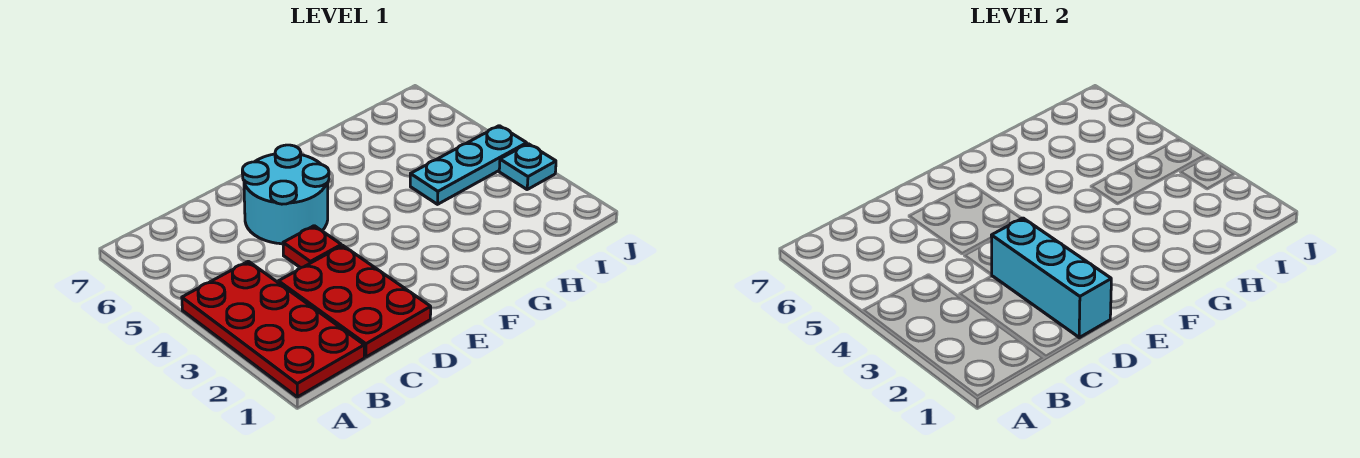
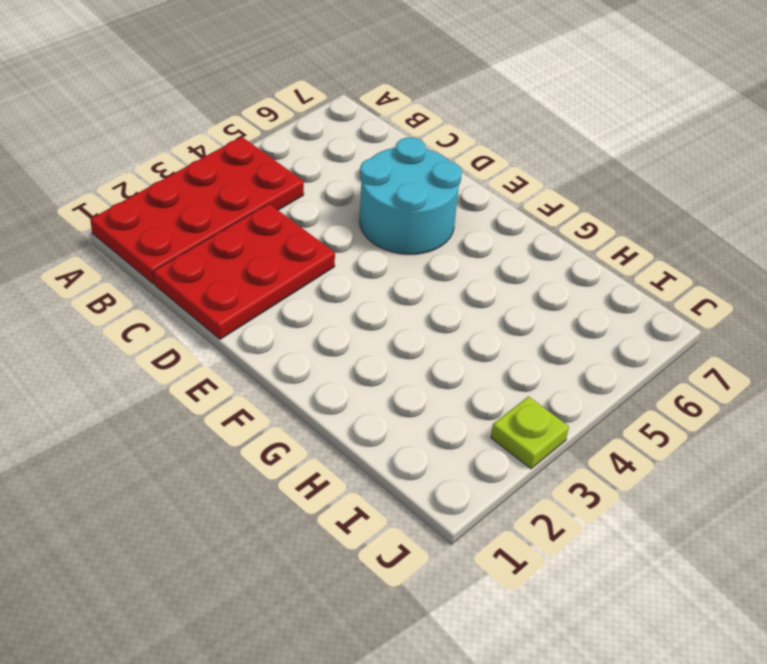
lime plate J3 level 1 -> cyan plate J3 level 1
none -> red plate D4 level 1
none -> cyan plate H4:J4 level 1

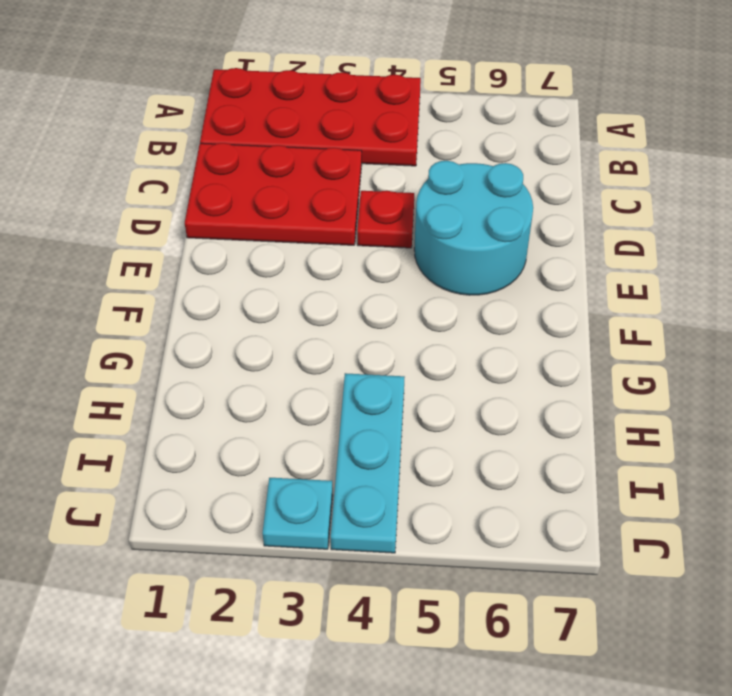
none -> cyan brick D1:D3 level 2

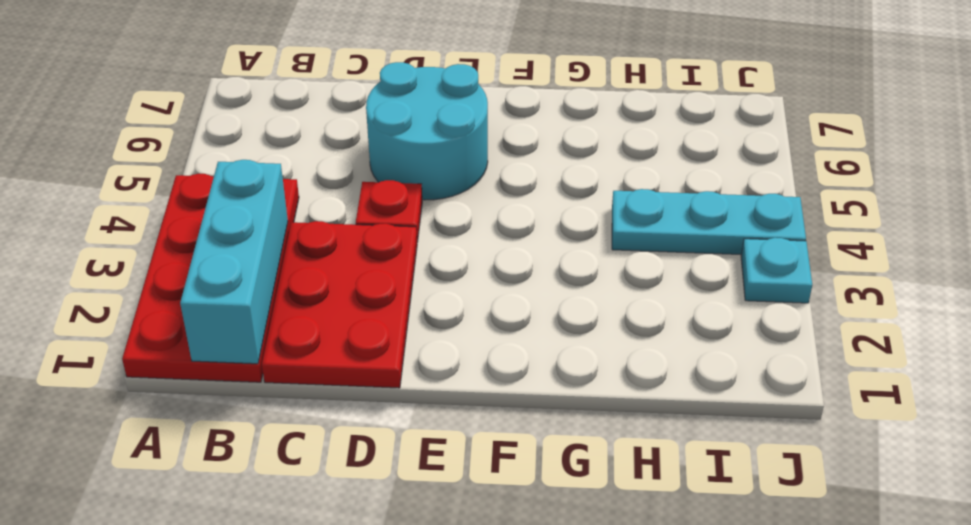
cyan brick B1:B3 level 2 -> cyan brick D1:D3 level 2

